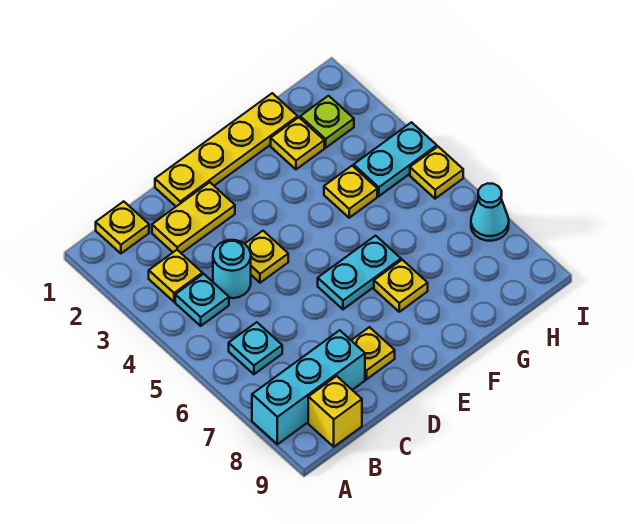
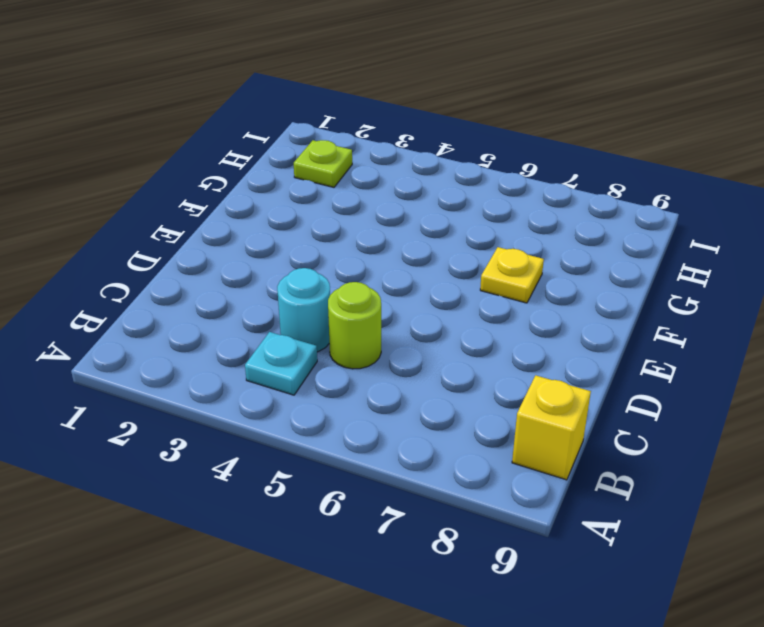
lime round brick C5 level 1 -> none
none -> cyan brick A8:C8 level 1
none -> yellow plate B1 level 1
none -> yellow plate B3 level 1

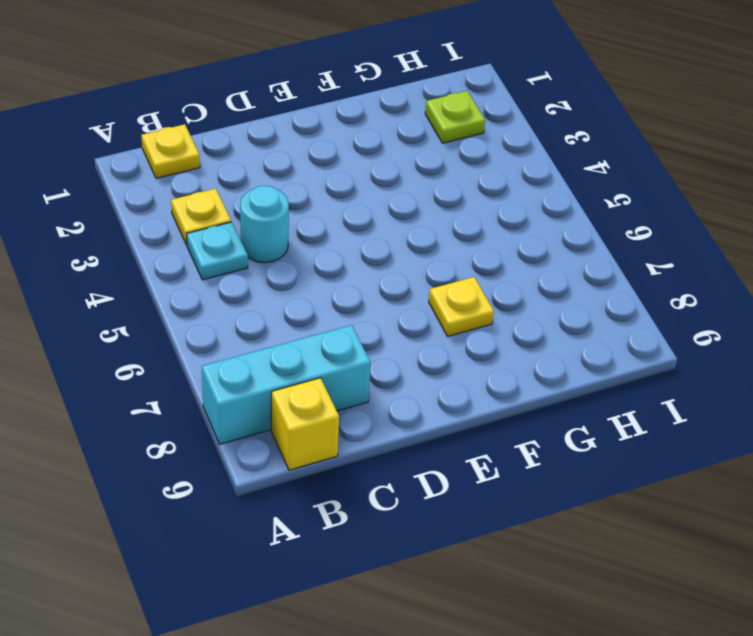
none -> cyan plate B6 level 1
none -> yellow plate C2:D2 level 1
none -> yellow plate D1:G1 level 1

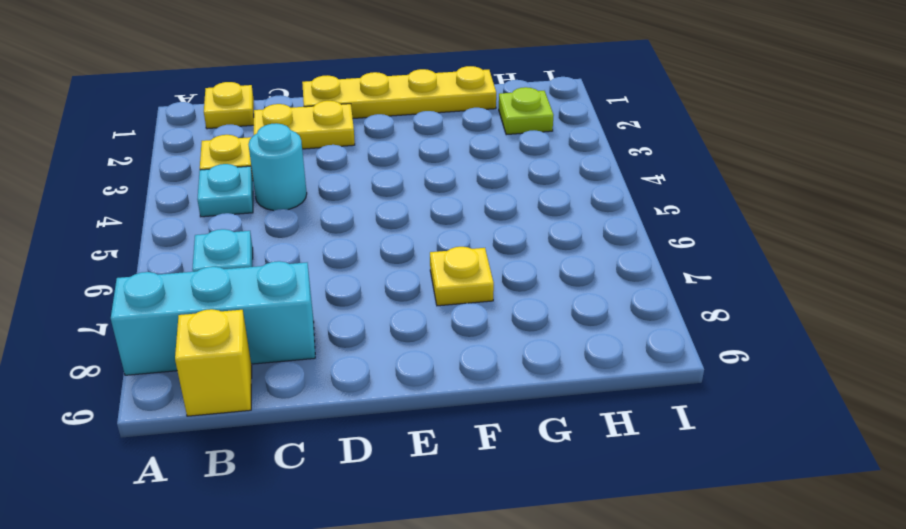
none -> yellow plate D4 level 1
none -> yellow plate D8 level 1
none -> cyan plate E6:F6 level 1

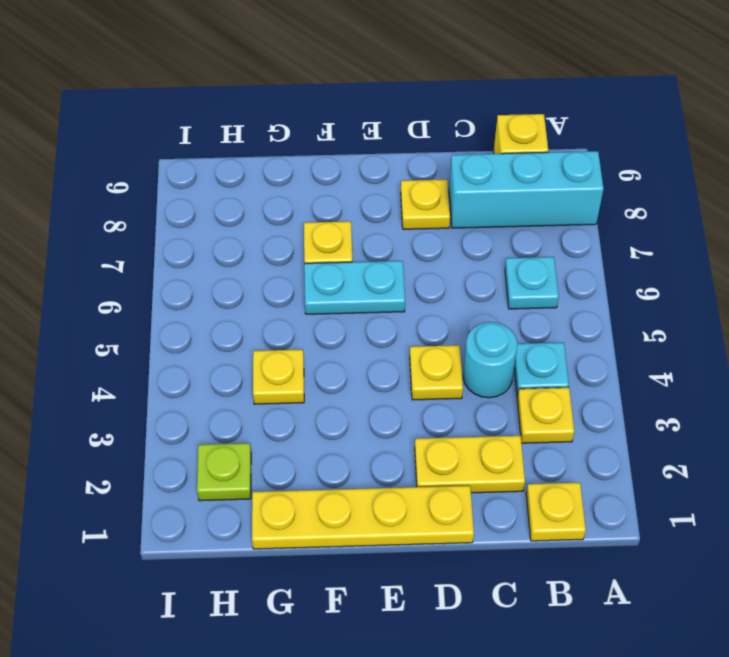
none -> yellow plate G2 level 1
none -> cyan plate H4:I4 level 1
none -> yellow plate I5 level 1

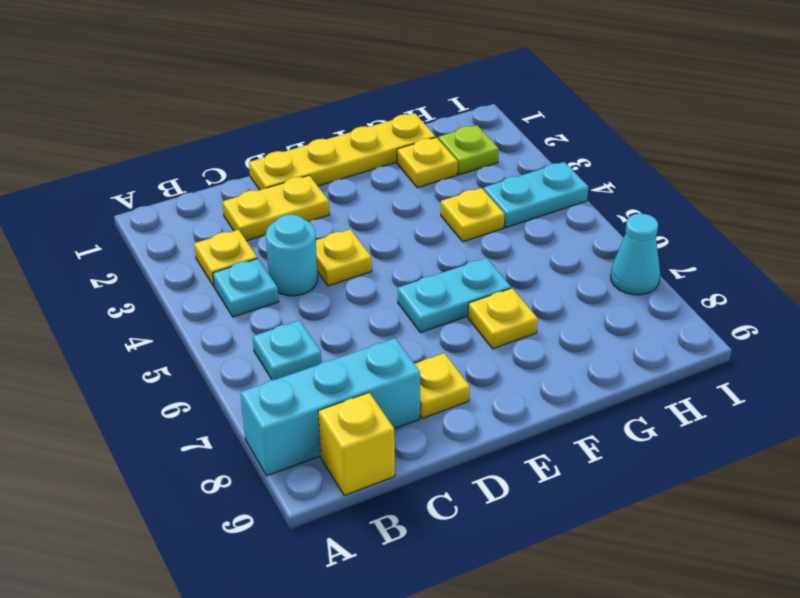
none -> yellow plate B1 level 1
none -> yellow plate I5 level 1

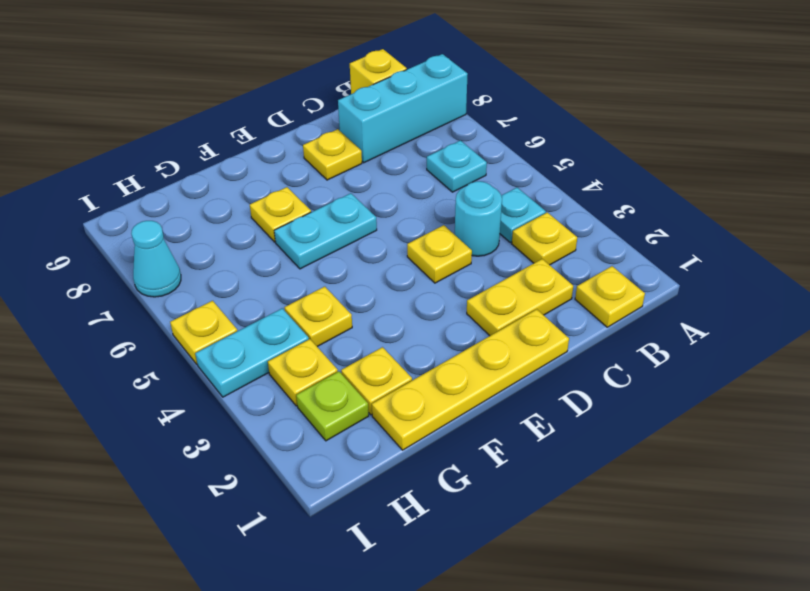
yellow plate H3 level 1 -> none

